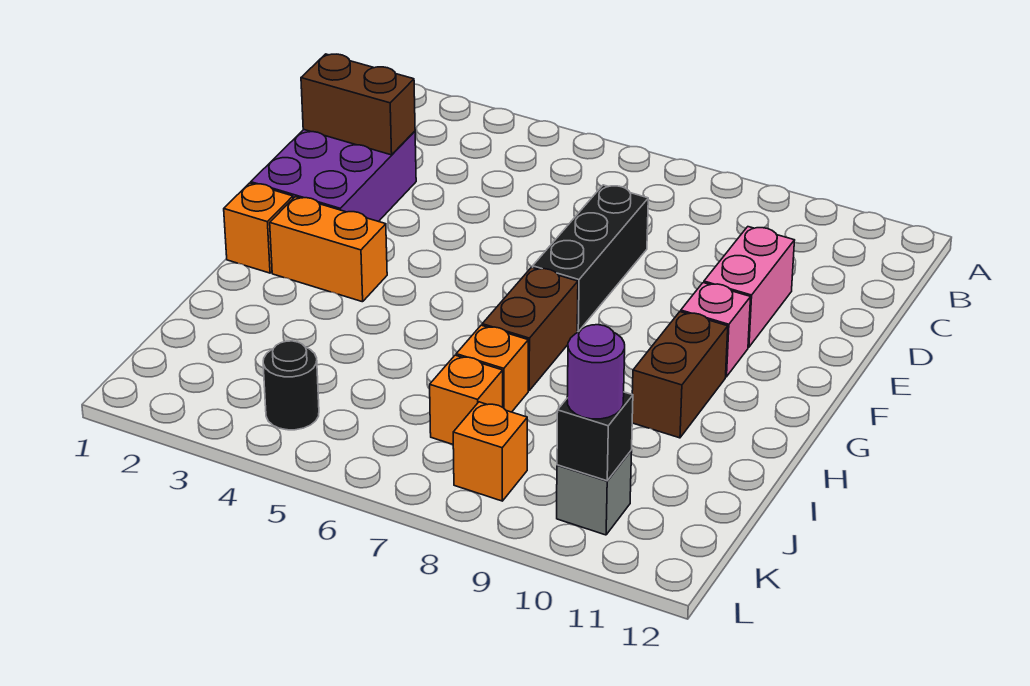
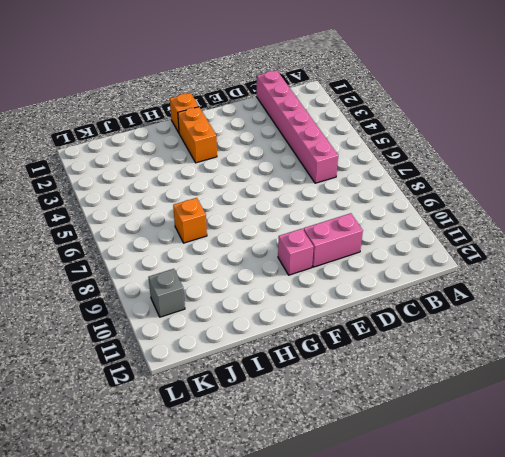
pink brick C1:C6 level 1 -> none
none -> purple brick D1:F2 level 1
none -> black brick D7:F7 level 1
none -> brown brick G7:H7 level 1

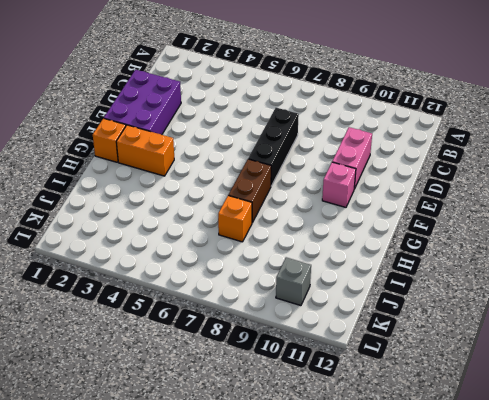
none -> brown brick G10:H10 level 1
none -> orange brick J7 level 1
none -> black round brick K4 level 1

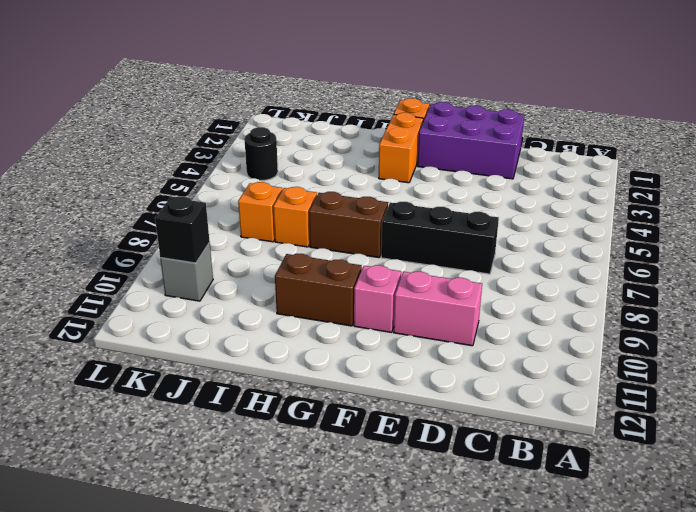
none -> orange brick K8 level 1
none -> brown brick D1:D2 level 2
none -> purple round brick K10 level 3

